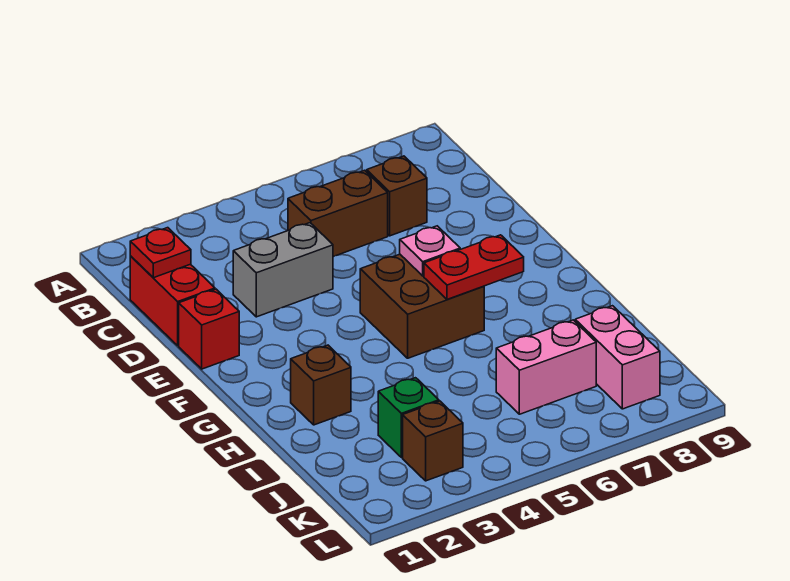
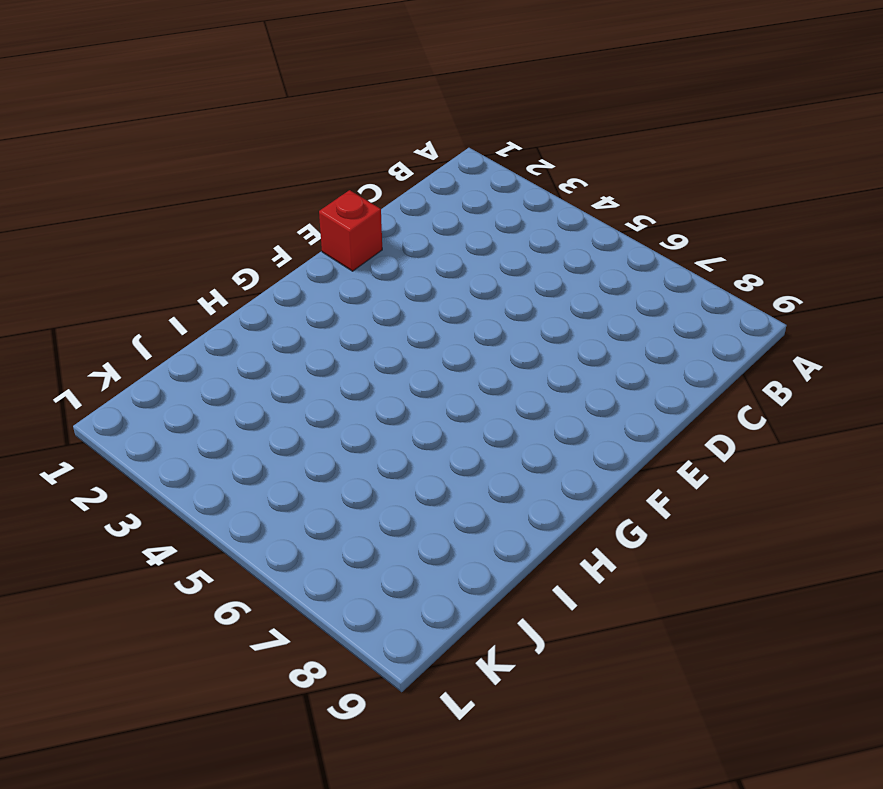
none -> red brick C1:D1 level 1
none -> brown brick C5:C6 level 1
none -> brown brick C7 level 1

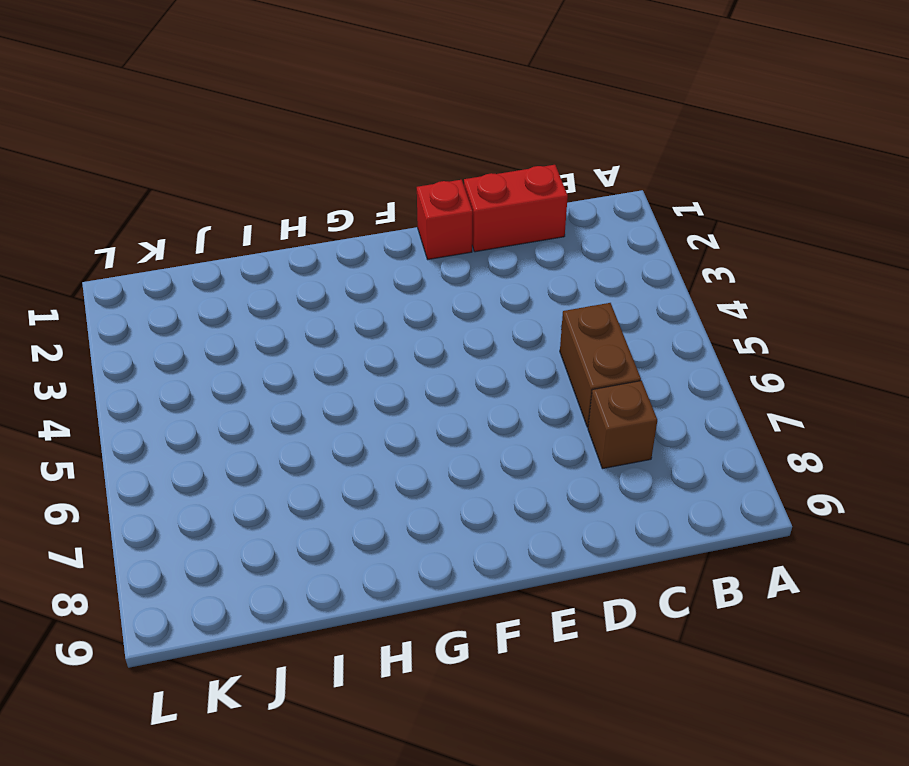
none -> grey brick D3:D4 level 1
none -> brown brick F5:G6 level 1
none -> brown brick H2 level 1

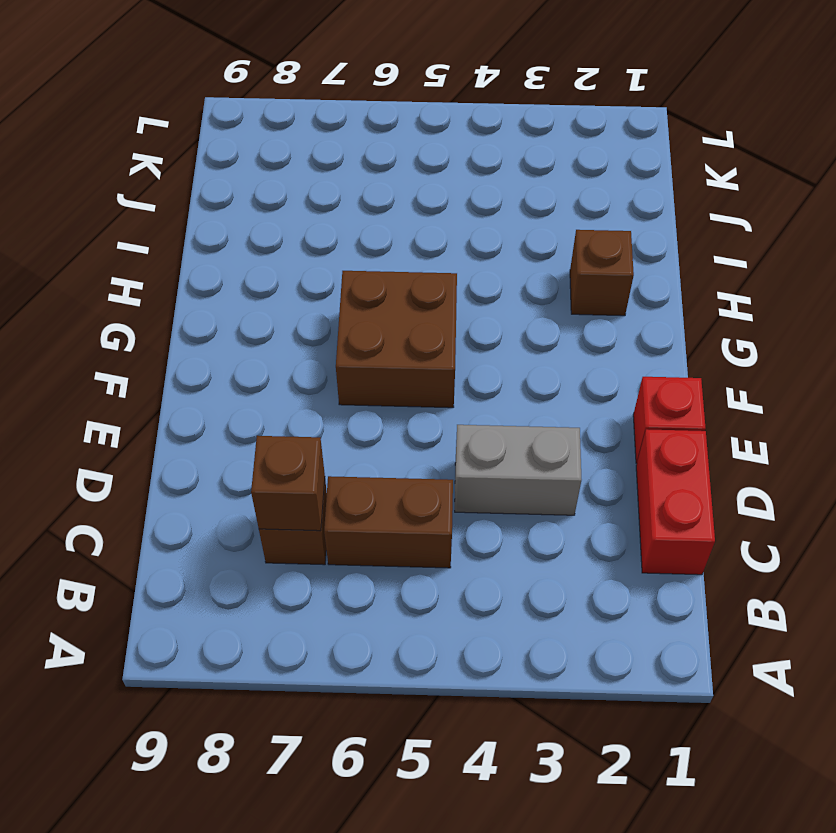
brown brick C7 level 2 -> brown brick K3 level 1
none -> green brick J3 level 1
none -> pink brick J6:J7 level 1
none -> pink brick J8:K8 level 1

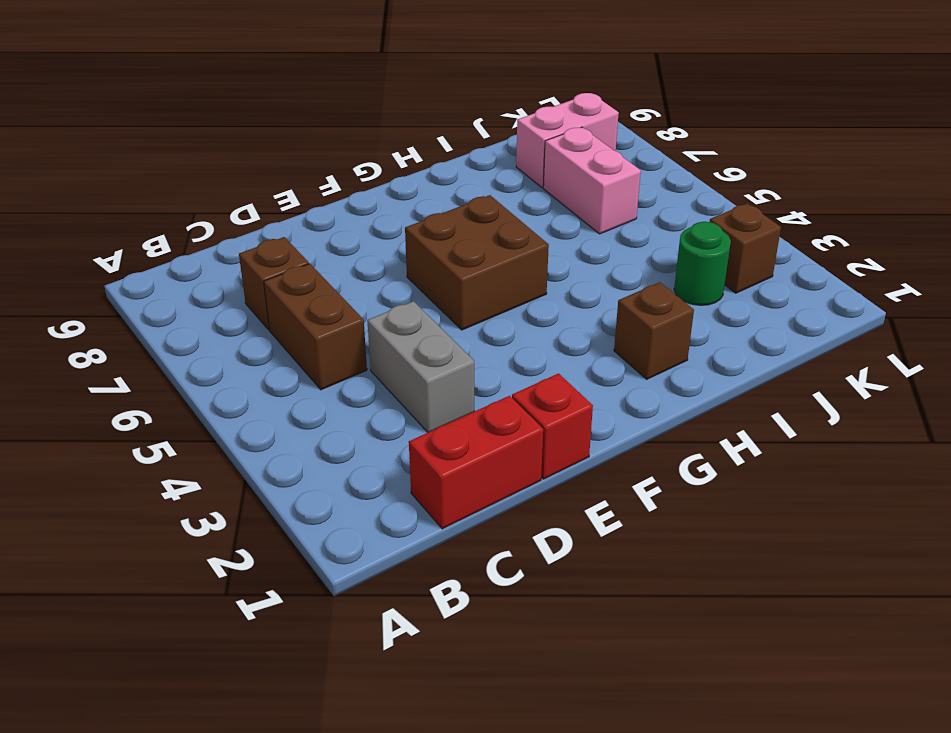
green round brick J3 level 1 -> green brick J3 level 1
none -> red plate C1 level 2
none -> pink plate F6 level 2
none -> red plate G6:G7 level 2

